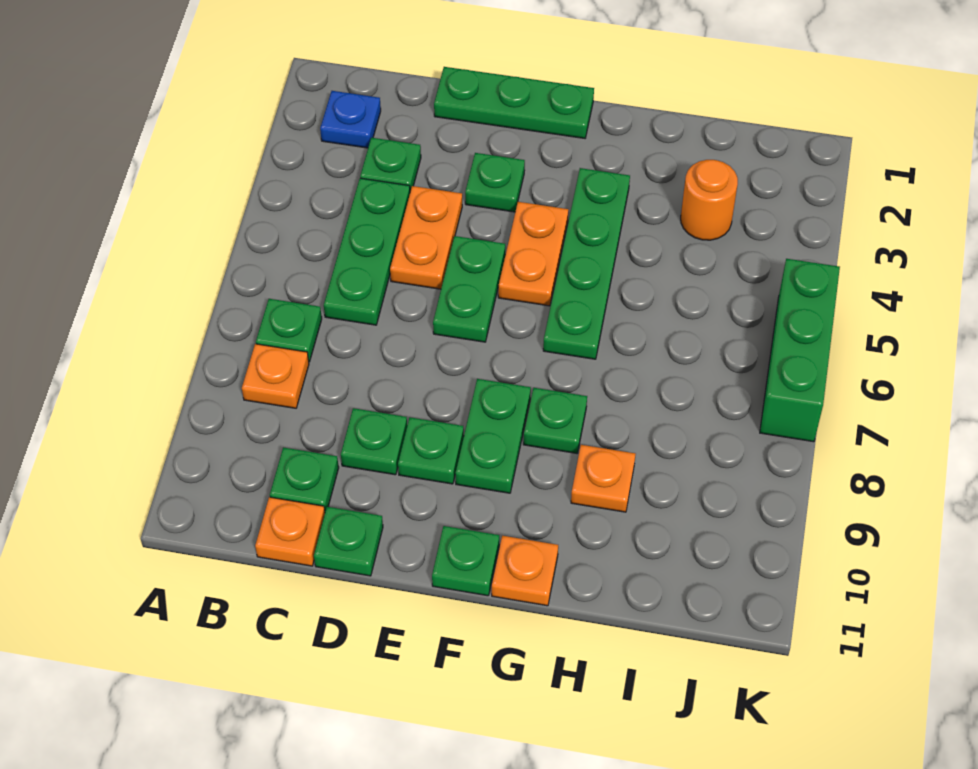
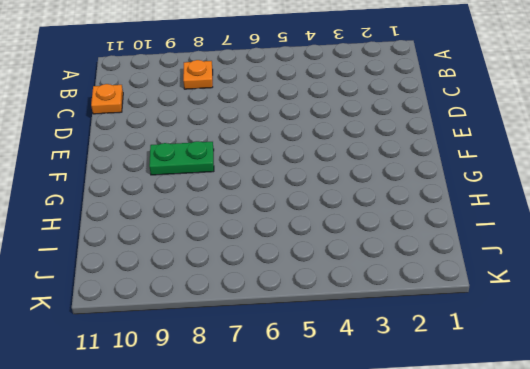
none -> blue plate B2 level 1
none -> green plate B7 level 1
none -> green plate C3 level 1

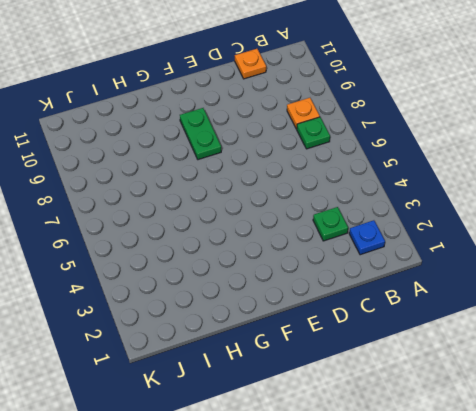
none -> green plate C4:C6 level 1
none -> green plate C10 level 1
none -> green plate D1:F1 level 1

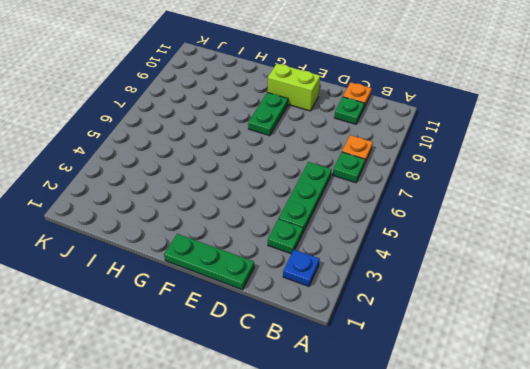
lime brick E10:F10 level 1 -> none
none -> orange plate D4:D5 level 1
none -> green plate D9 level 1
none -> green plate D11 level 1

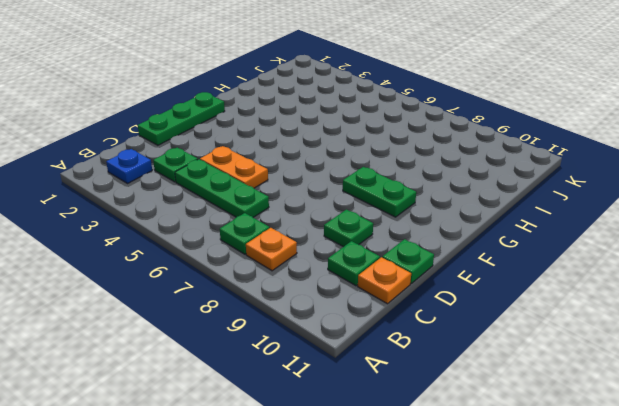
none -> green plate E3 level 1
none -> green plate E5:E6 level 1
none -> green plate E9 level 1

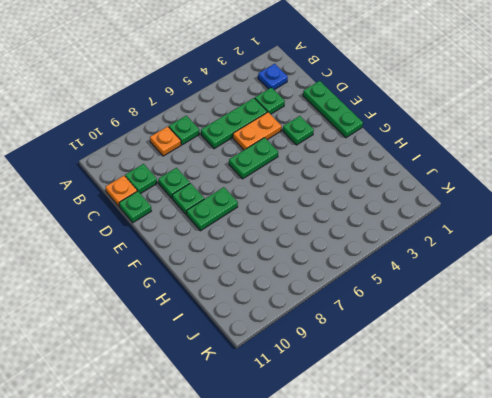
none -> orange plate F4:F5 level 1
none -> green plate F11 level 1
none -> green plate G3:G6 level 1

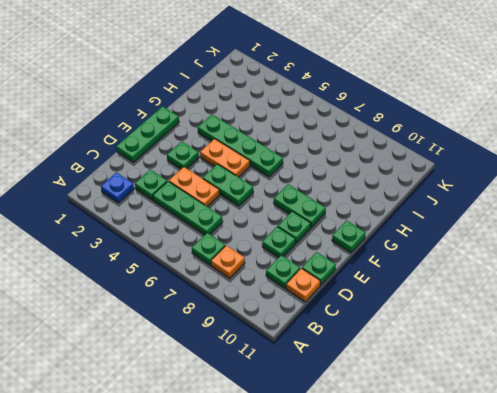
none -> green plate G8 level 1
none -> orange plate G11 level 1
none -> orange plate H9 level 1

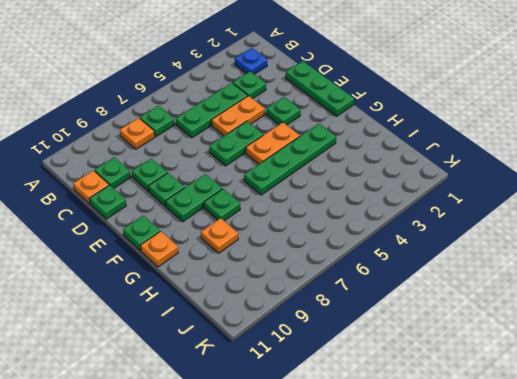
none -> orange round brick I3 level 1
none -> green brick K5:K7 level 1

